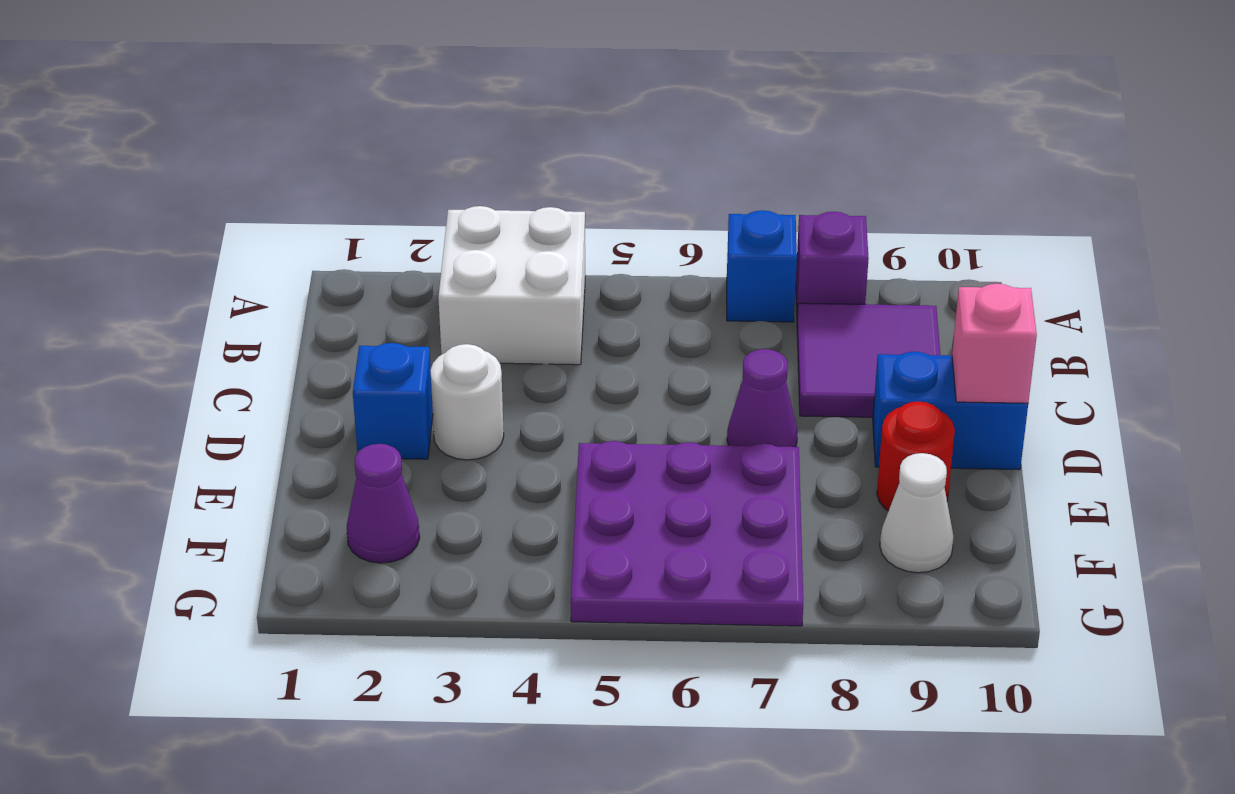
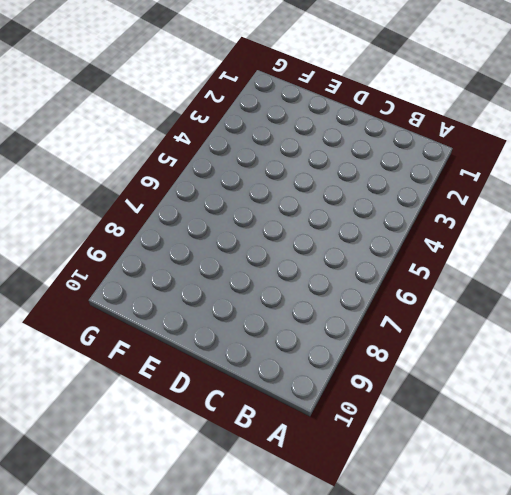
none -> white brick A3:B4 level 1
none -> blue brick A7 level 1
none -> purple brick A8 level 1

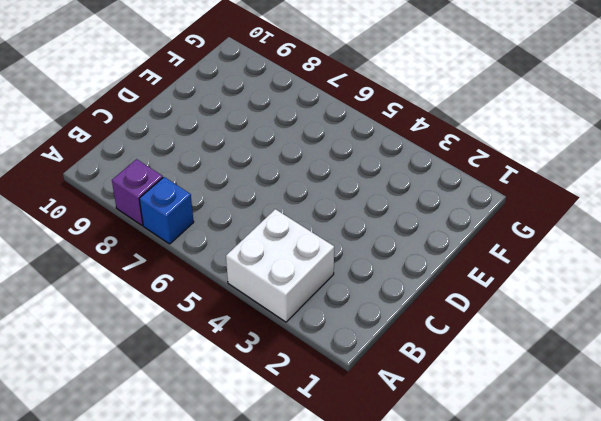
none -> purple tile B8:C9 level 1
none -> blue brick D2 level 1
none -> white round brick D3 level 1

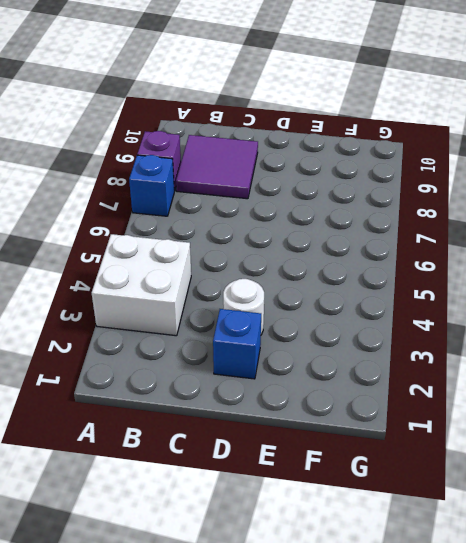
none -> purple cone D7 level 1
none -> blue brick D9:D10 level 1
none -> purple plate E5:G7 level 1

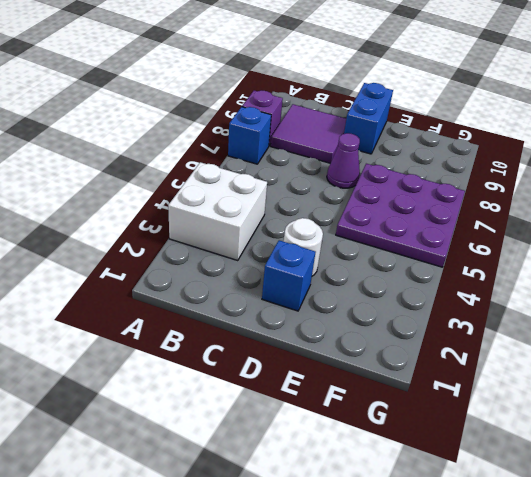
none -> red round brick E9 level 1
none -> purple cone F2 level 1
none -> white cone F9 level 1

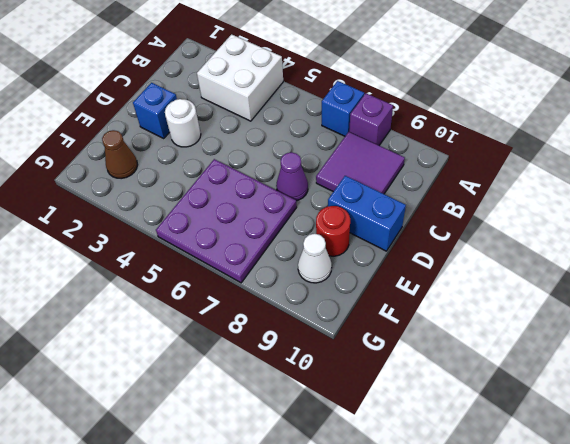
brown cone F2 level 1 -> purple cone F2 level 1
none -> pink brick D10 level 2

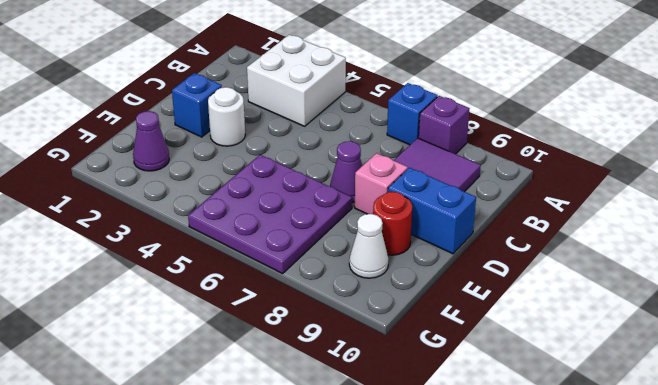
pink brick D8 level 1 -> pink brick D10 level 2

